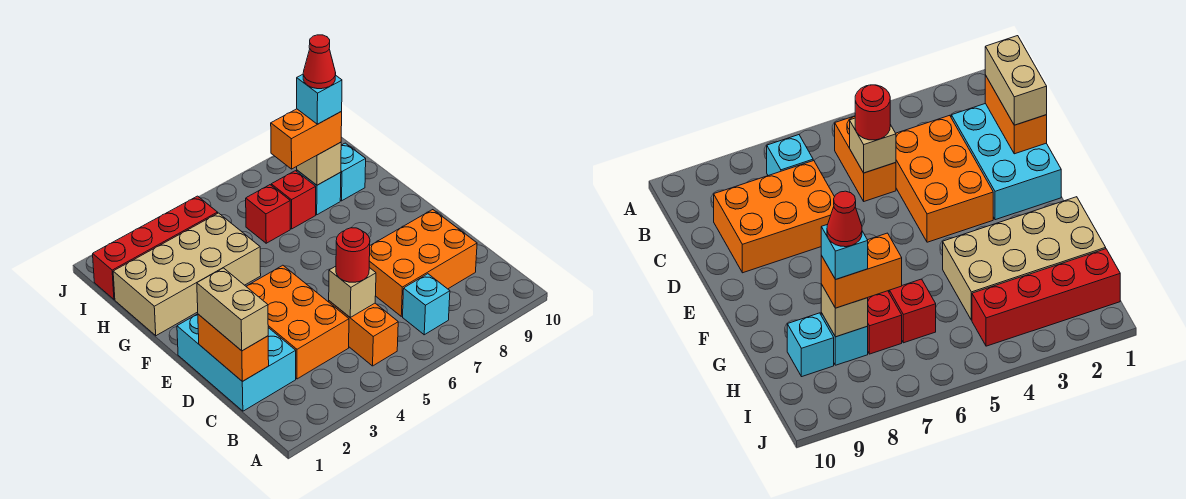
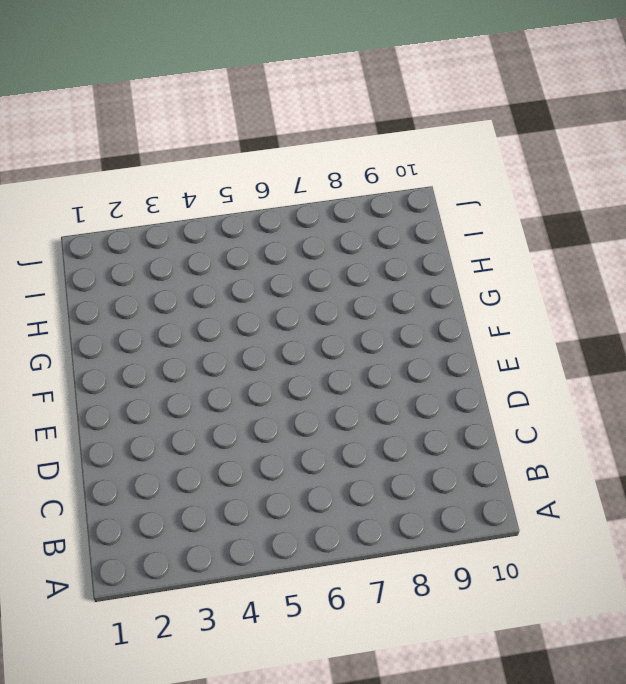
none -> orange brick B5:C5 level 1
none -> cyan brick B7 level 1
none -> cyan brick C1:E2 level 1

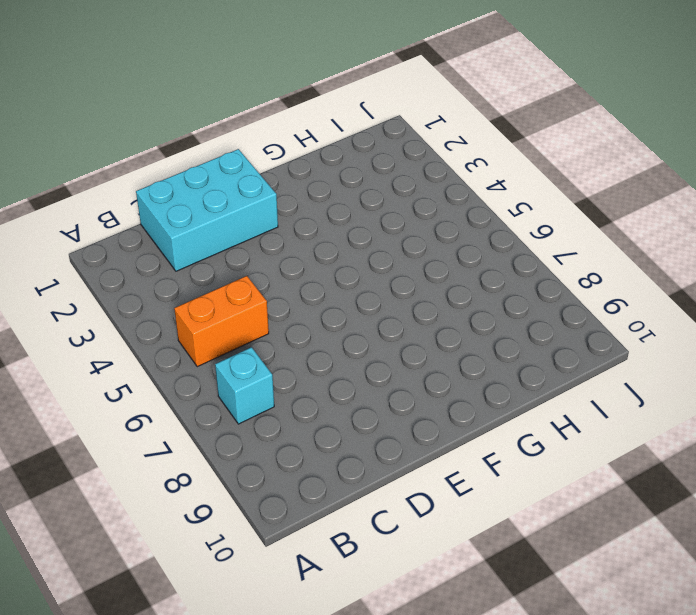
none -> orange brick C3:E4 level 1
none -> orange brick C7:D9 level 1
none -> tan brick G1:H4 level 1

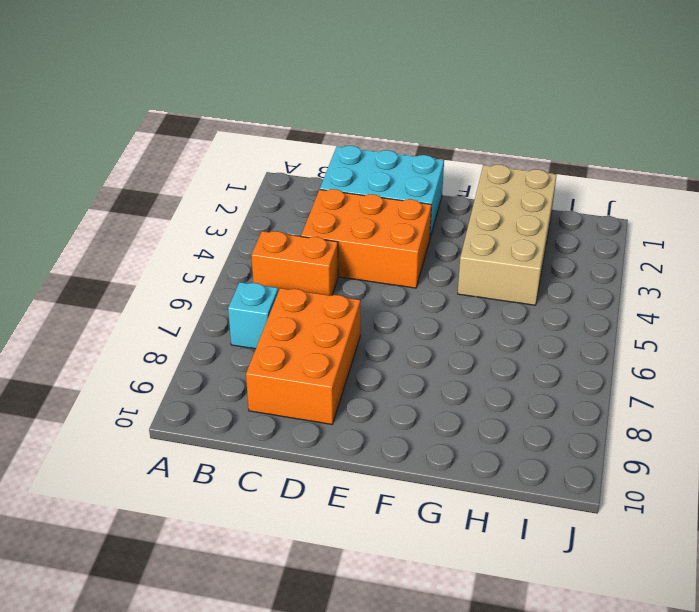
none -> red brick H6 level 1
none -> red brick H7 level 1
none -> cyan brick H8 level 1

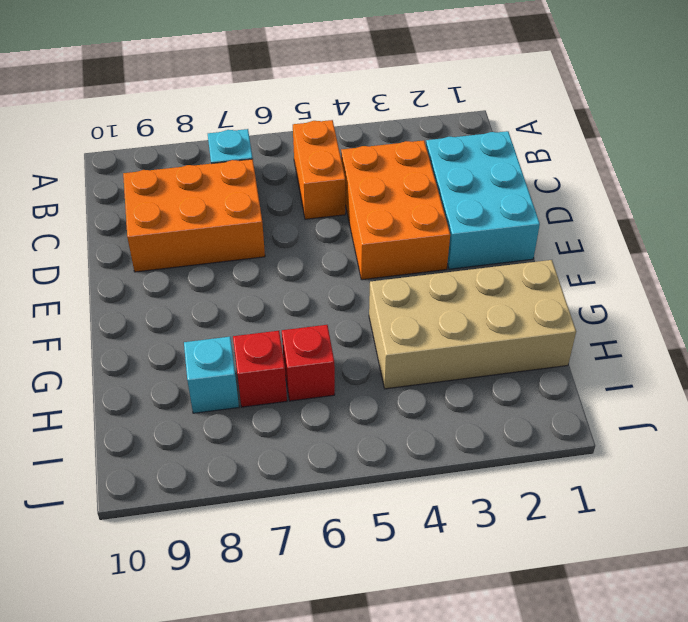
none -> cyan brick H9 level 1
none -> red brick I1:I4 level 1
none -> orange brick C1:D1 level 2

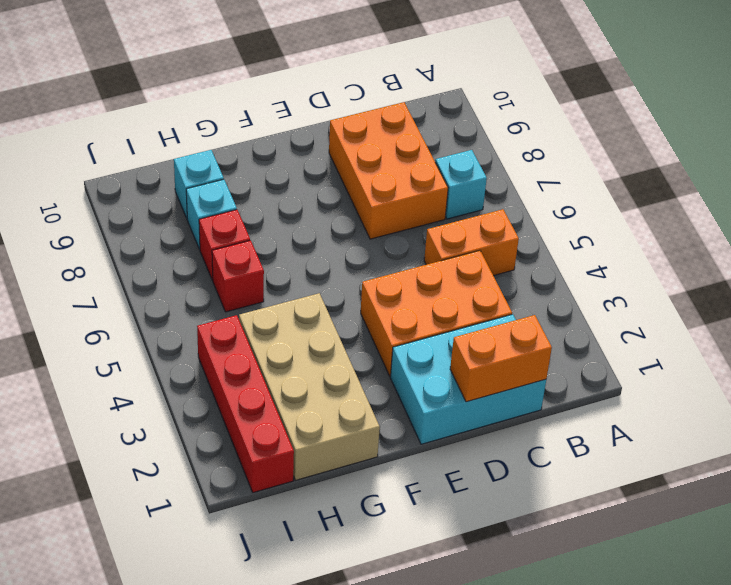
none -> tan brick C5 level 2
none -> tan brick H8 level 2
none -> tan brick C1:D1 level 3

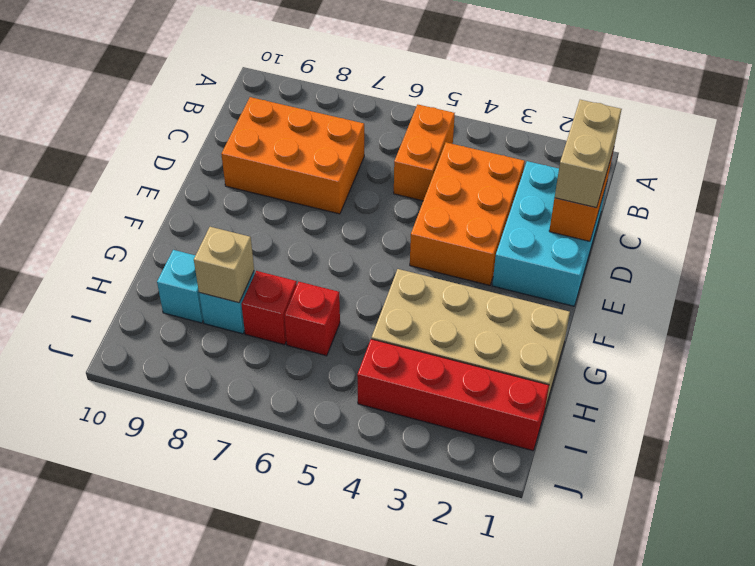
none -> cyan brick B7 level 1
none -> tan brick C5 level 2
none -> red round brick C5 level 3

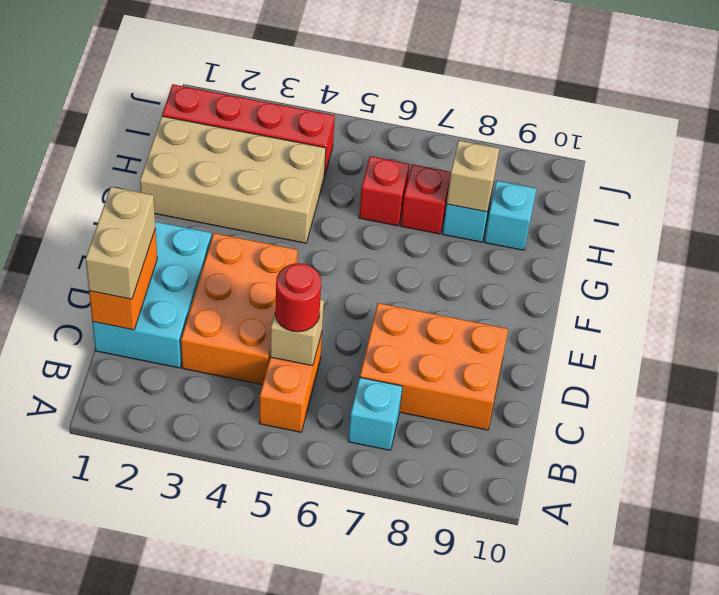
none -> orange brick H7:H8 level 3
none -> cyan brick H8 level 4
none -> red cone H8 level 5

